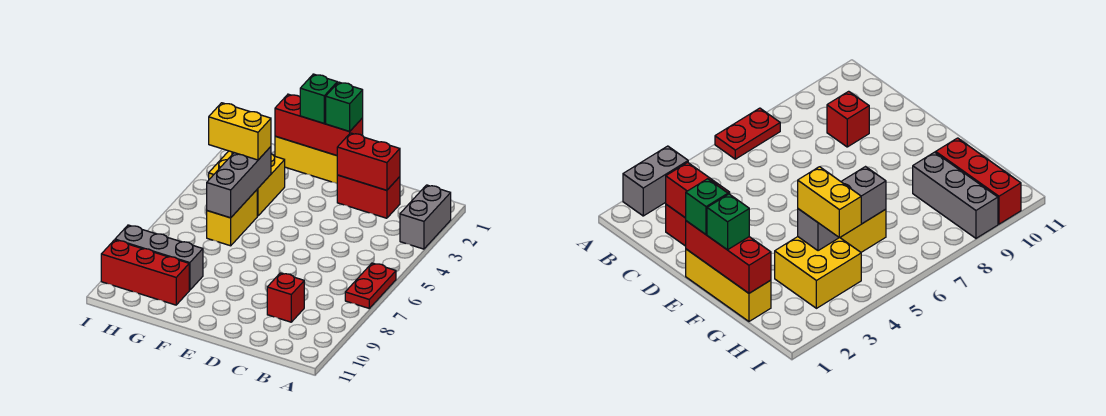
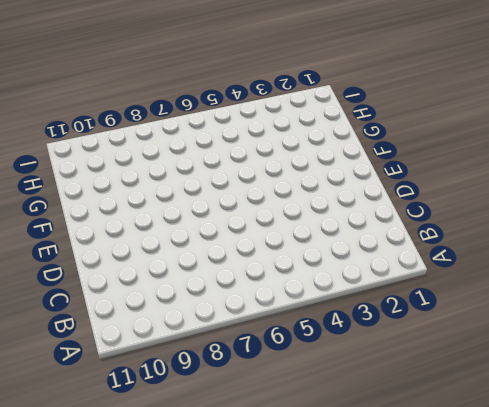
none -> grey brick A2:A3 level 1
none -> red plate A6:A7 level 1
none -> red brick C2:D2 level 1

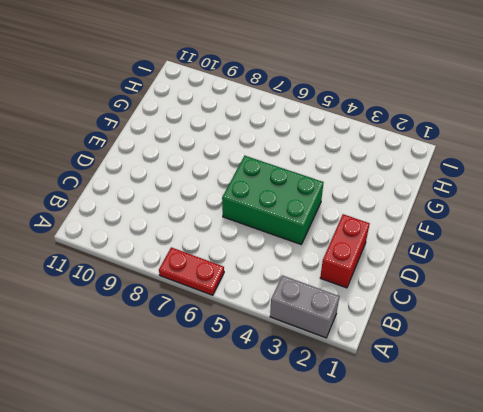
green brick D4:E6 level 1 -> none
none -> red brick C9 level 1
none -> yellow brick E1:G1 level 1
none -> yellow brick G3:H4 level 1

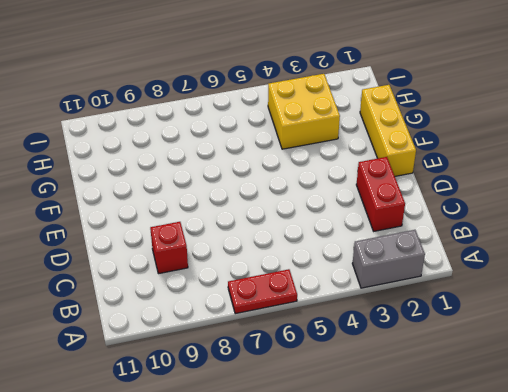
none -> yellow brick G5:G6 level 1
none -> grey brick G9:I9 level 1
none -> red brick G10:I10 level 1

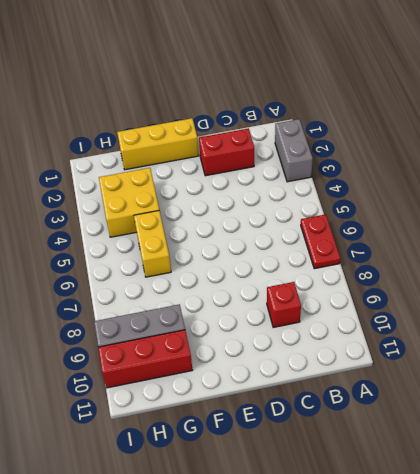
none -> red brick C2:D2 level 2
none -> red brick E1:G1 level 2
none -> grey brick G4:G6 level 2

